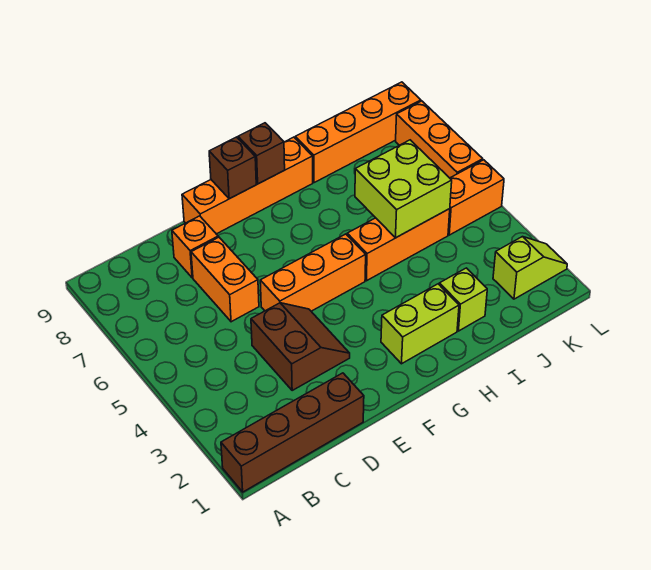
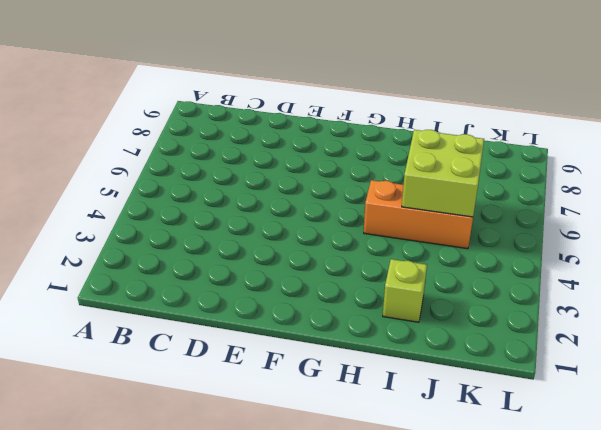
none -> brown brick A1:D1 level 1
none -> brown slope D3:E4 level 1 top D
none -> orange brick D6:D7 level 1

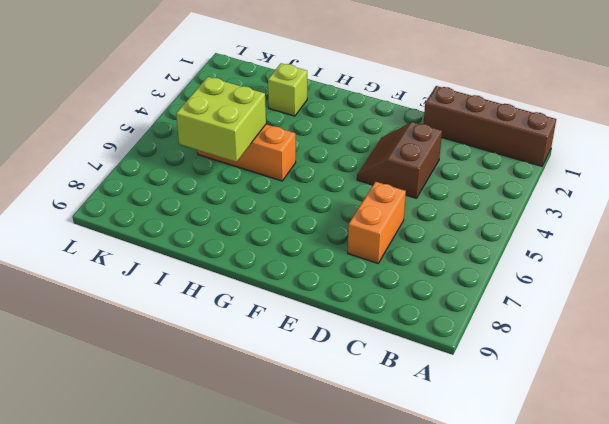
none -> orange brick D8 level 1
none -> orange brick E5:G5 level 1
none -> orange brick E9:H9 level 1

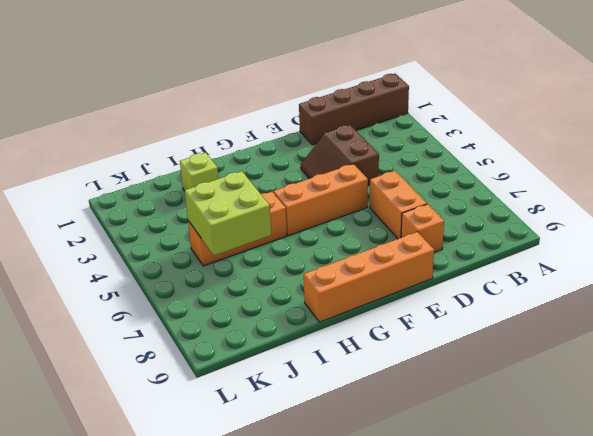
none -> lime brick G2:H2 level 1
none -> orange brick I9:L9 level 1
none -> lime slope K2:L2 level 1 top K

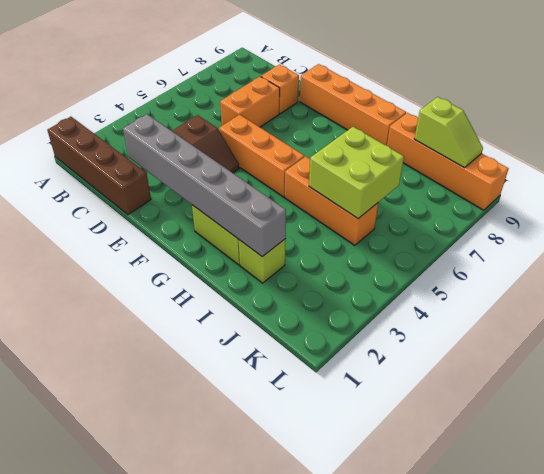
grey brick D2:I2 level 2 -> none
lime slope J9:K9 level 2 top J -> lime slope K2:L2 level 1 top K
none -> orange brick K5:L5 level 1
none -> orange brick L6:L8 level 1
none -> brown brick F9 level 2

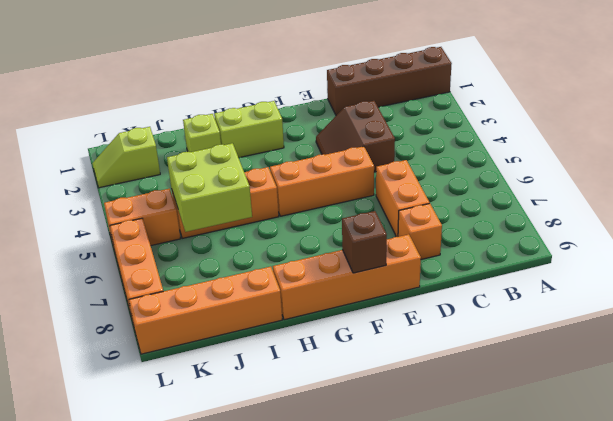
none -> brown brick G9 level 2

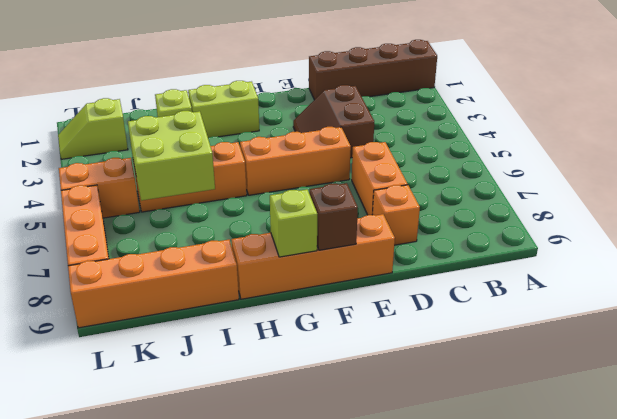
lime brick G9 level 2 -> brown brick G9 level 2

